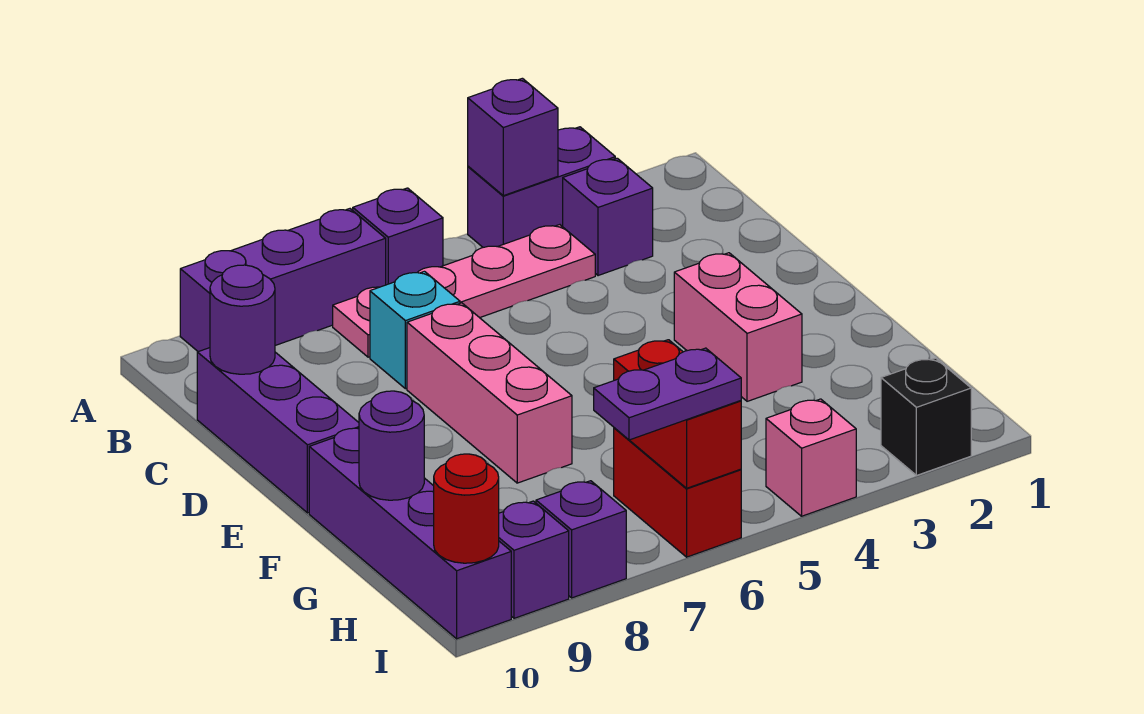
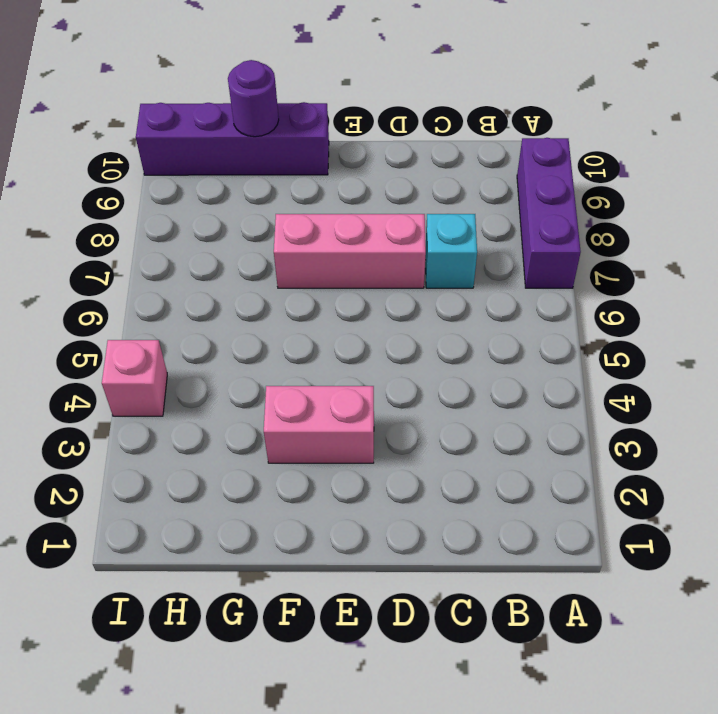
none -> purple brick A3:A4 level 1
none -> purple brick A6 level 1
none -> purple brick B3 level 1

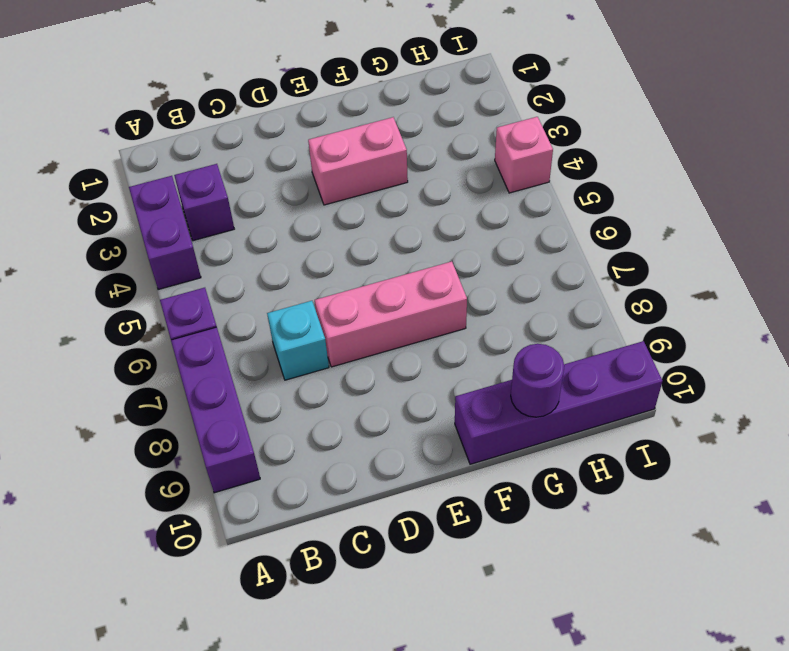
none -> pink plate B4:B7 level 1
none -> purple brick C10:E10 level 1
none -> red brick H6:I6 level 1

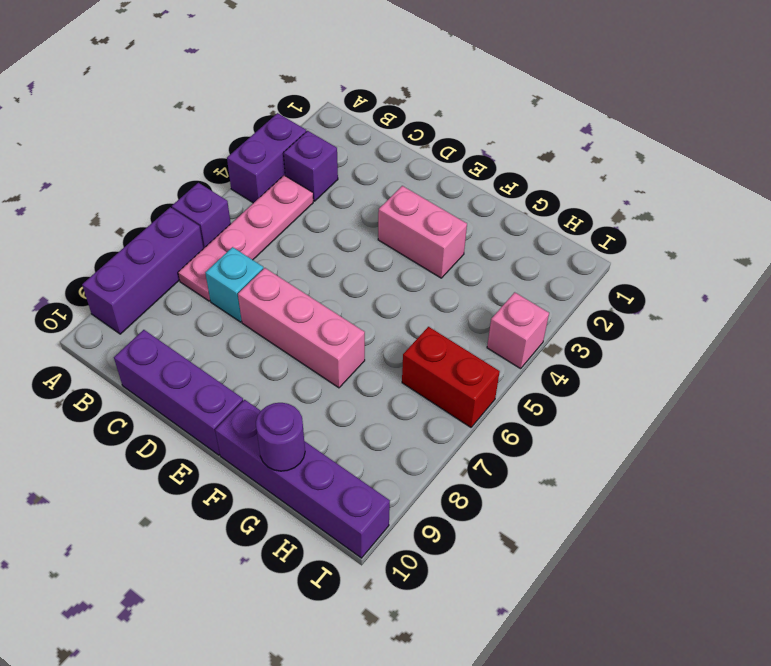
none -> black brick I2 level 1
none -> purple brick I8 level 1
none -> purple brick I9 level 1

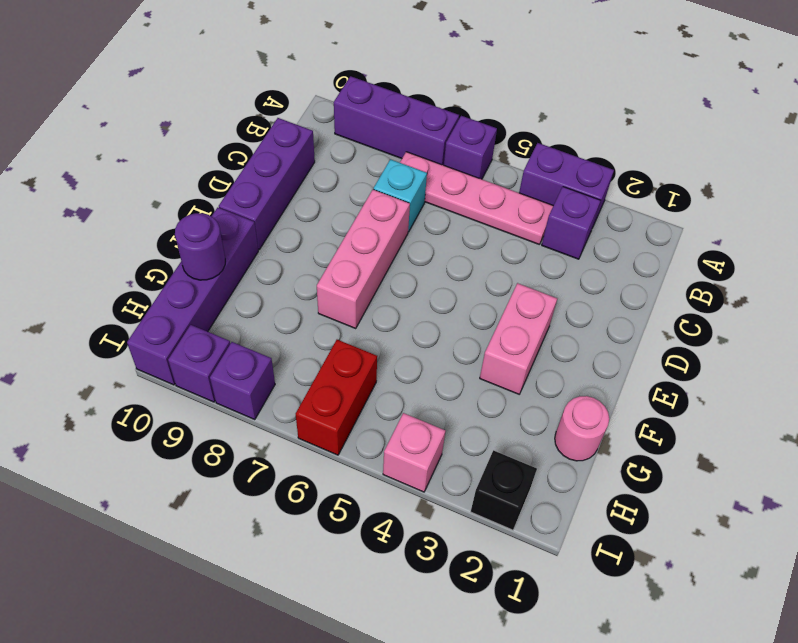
pink round brick G1 level 1 -> none
none -> purple brick A4 level 2
none -> purple round brick C10 level 2
none -> red brick H6:I6 level 2

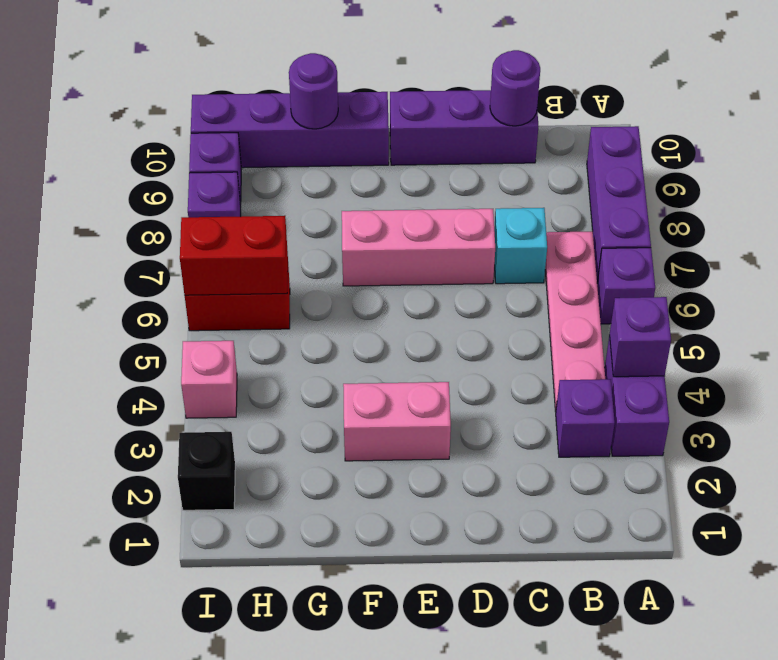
none -> red round brick I10 level 2
none -> purple plate I6:I7 level 3

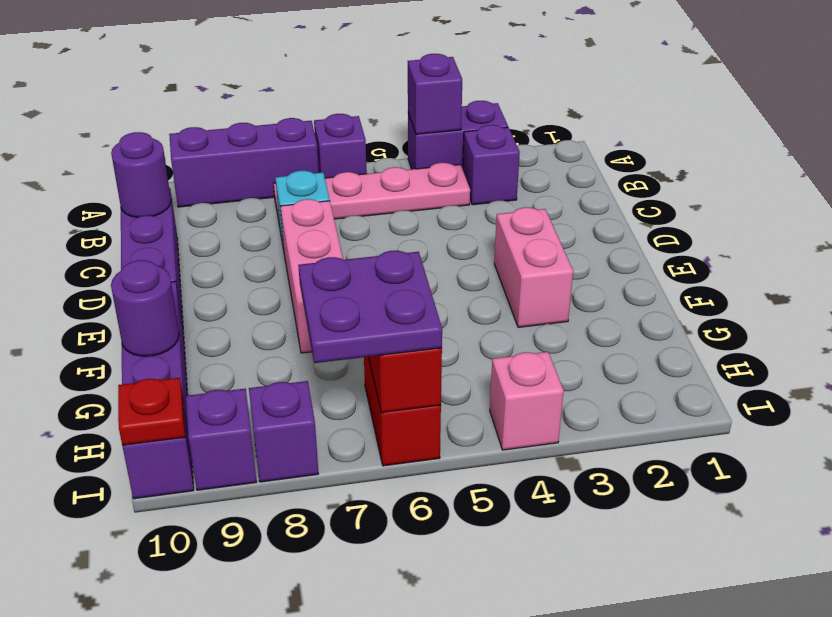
purple plate H6:I7 level 3 -> purple plate I6:I7 level 3
red plate I10 level 2 -> red round brick I10 level 2
none -> black brick I2 level 1

